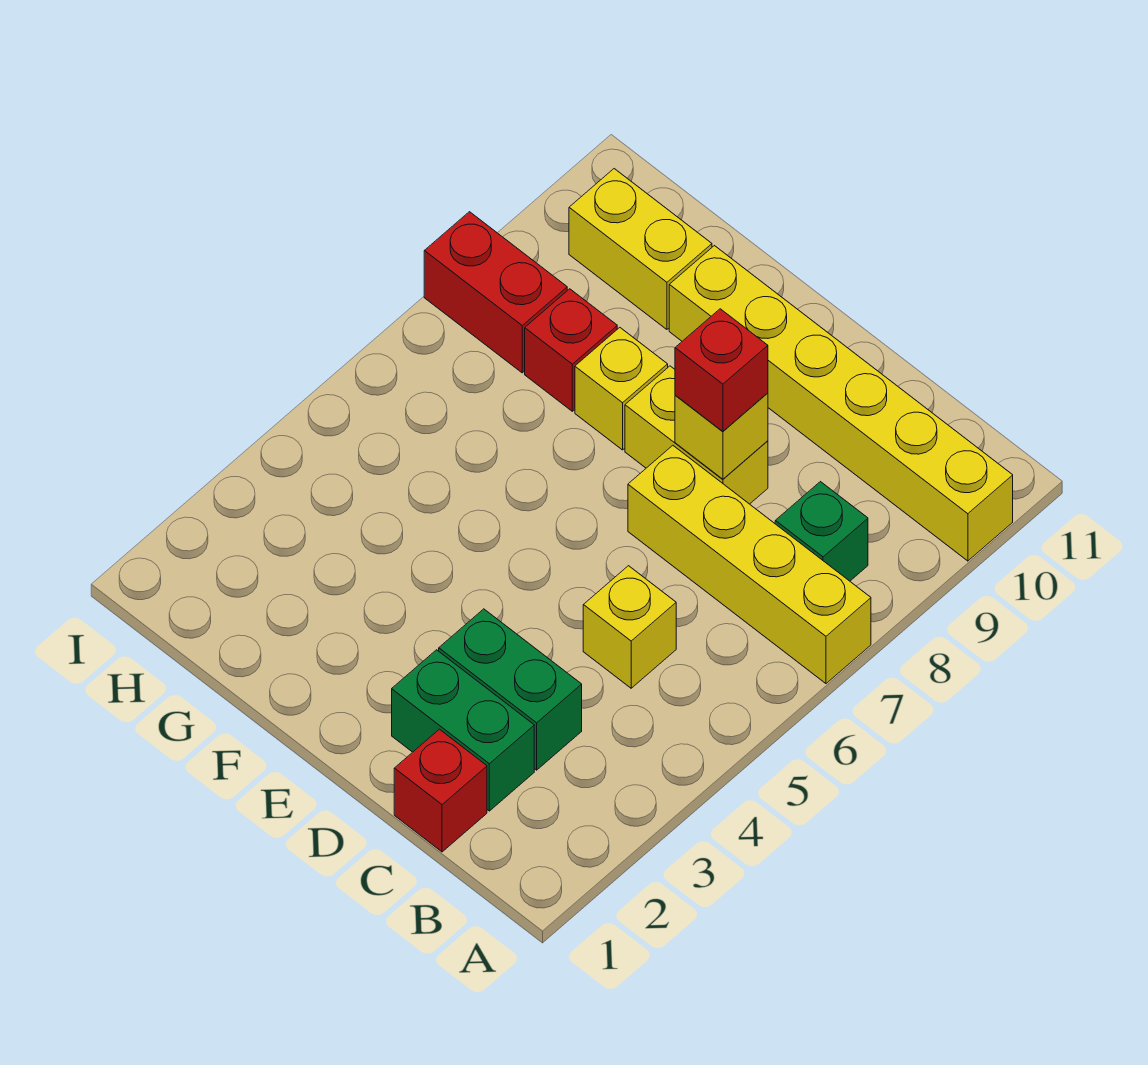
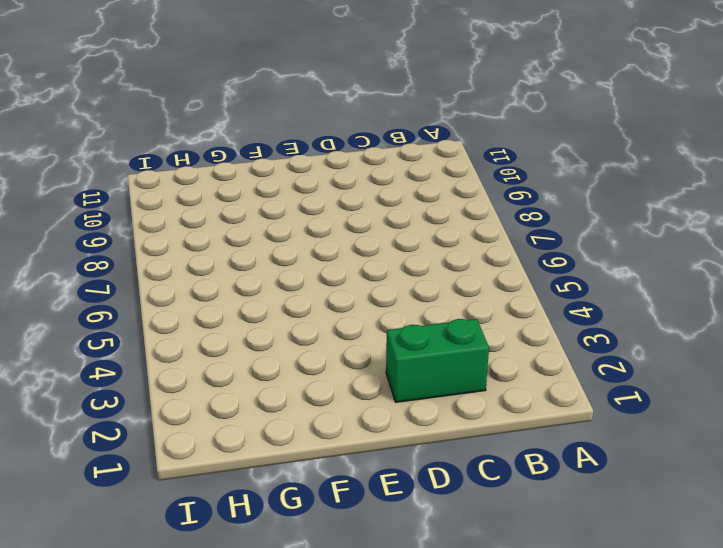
none -> yellow brick A7:D7 level 1
none -> yellow brick A10:F10 level 1
none -> green brick B8 level 1

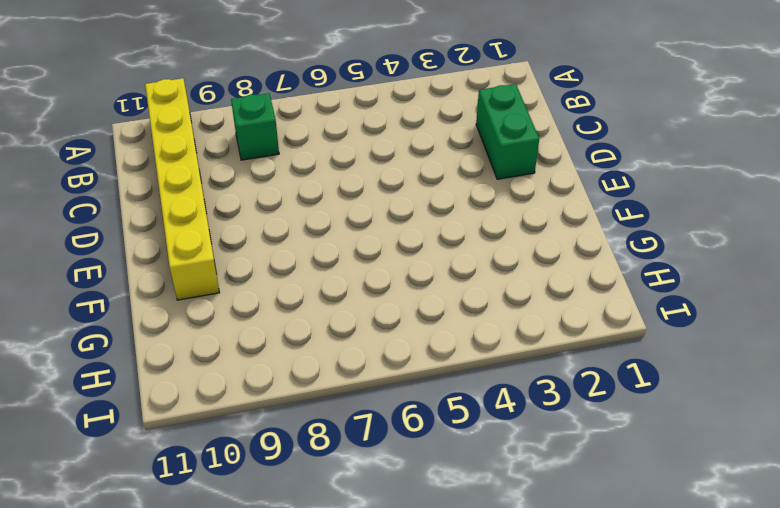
none -> yellow brick A7:D7 level 1
none -> red brick C1 level 1
none -> green brick C3:D3 level 1

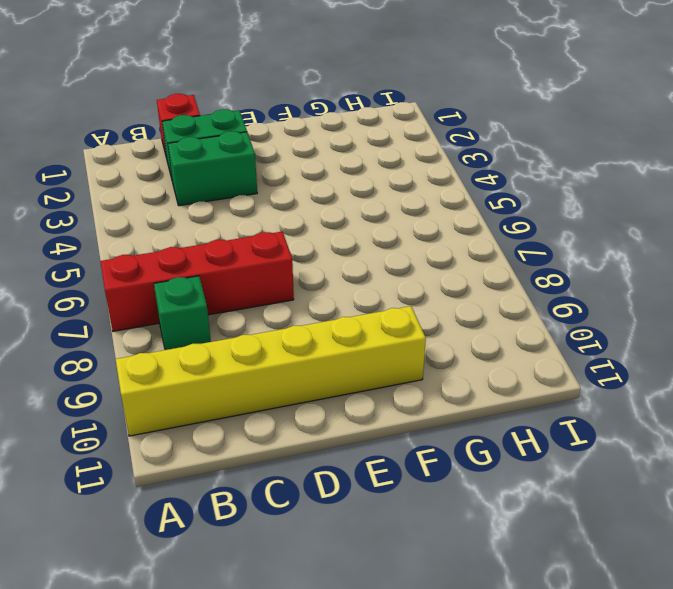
red brick A7:D7 level 1 -> yellow brick A7:D7 level 1
none -> yellow brick C5 level 1
none -> yellow brick D8:E8 level 1
none -> yellow brick F8 level 1

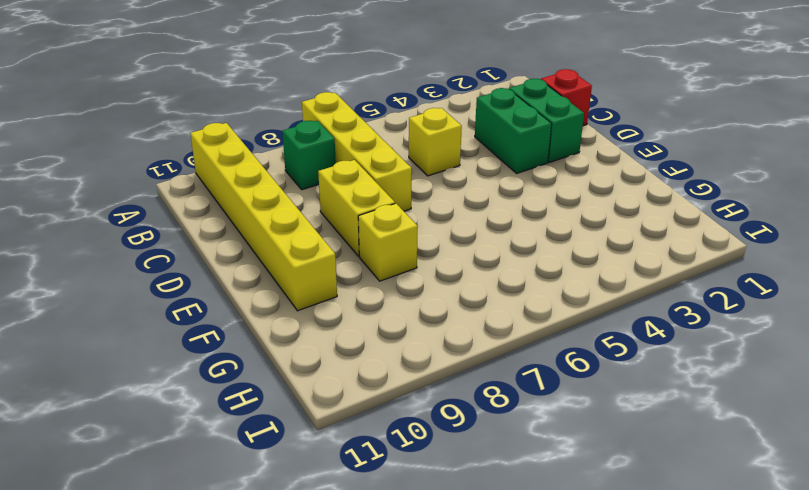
none -> red brick G8 level 1
none -> yellow brick G10:H10 level 1
none -> red brick H8:I8 level 1

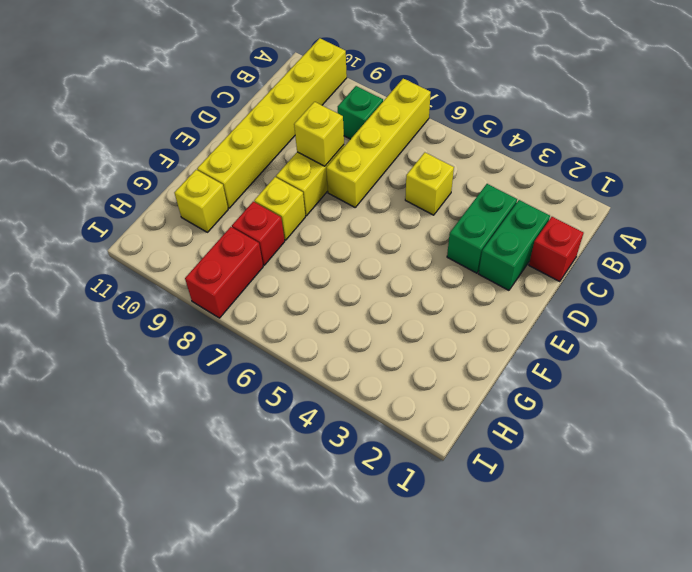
yellow brick G10 level 1 -> yellow brick G10:H10 level 1
none -> red brick D8 level 3

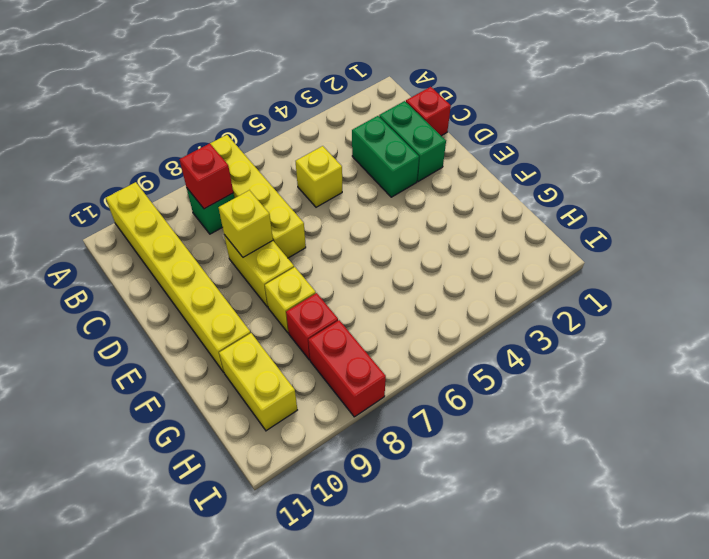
red brick B8 level 2 -> red brick D8 level 3

